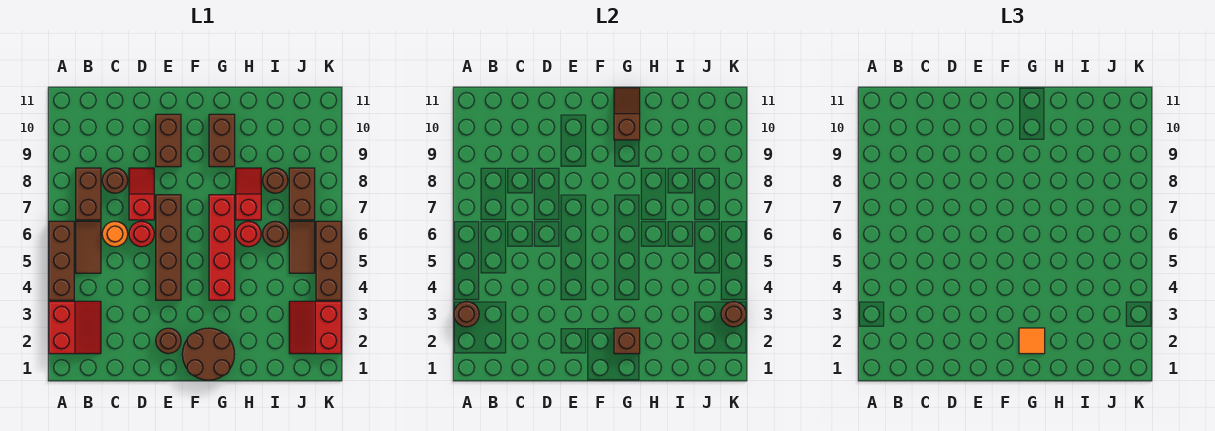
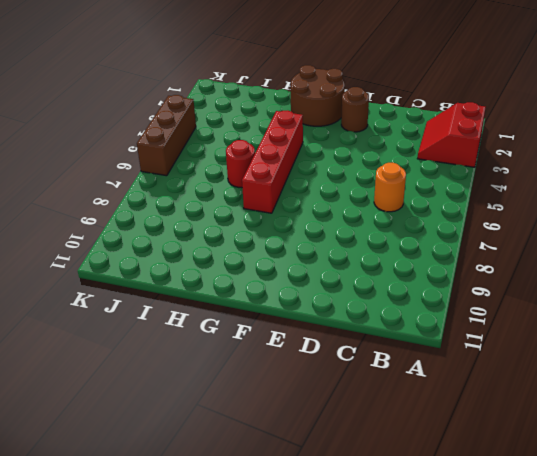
none -> brown brick A4:A6 level 1
none -> brown tile B5:B6 level 1
none -> brown brick B7:B8 level 1

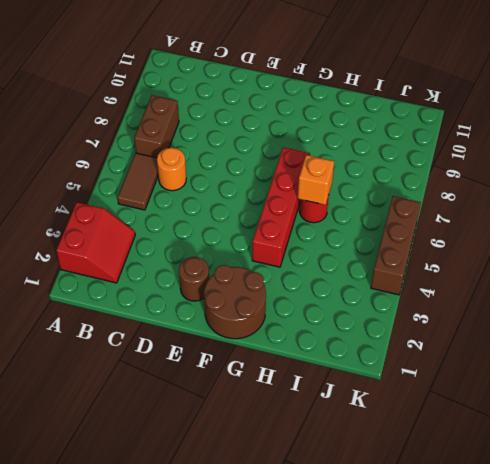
orange brick H6 level 2 -> none
none -> brown brick A4:A6 level 1
none -> brown round brick C8 level 1
none -> red round brick D6 level 1

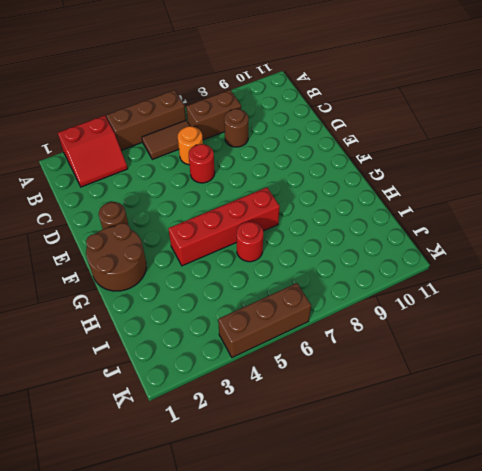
none -> red slope D7:D8 level 1 top 7
none -> brown brick E4:E7 level 1
none -> brown brick E9:E10 level 1

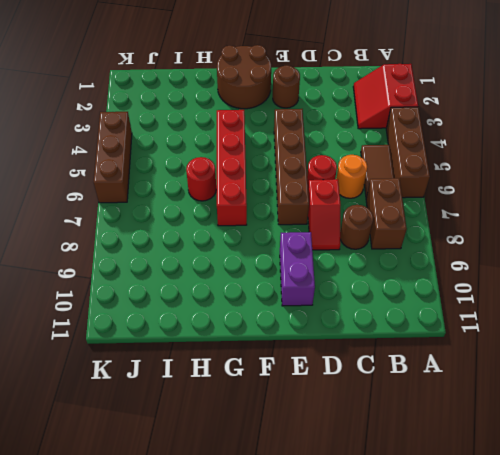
purple brick E9:E10 level 1 -> brown brick E9:E10 level 1
none -> brown brick G9:G10 level 1
none -> red slope H7:H8 level 1 top 7
none -> brown round brick I6 level 1

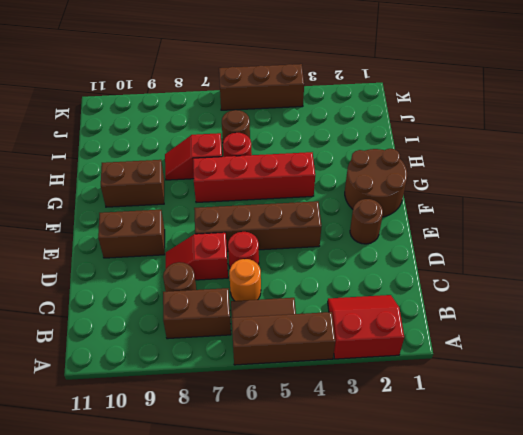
none -> brown round brick I8 level 1
none -> red slope J2:K3 level 1 top K
none -> brown tile J5:J6 level 1

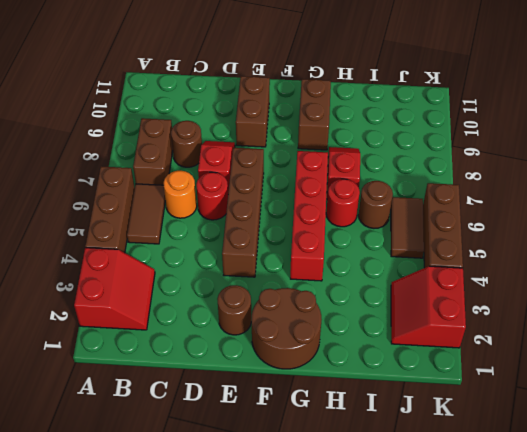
none -> brown round brick I8 level 1
none -> brown brick J7:J8 level 1
none -> brown round brick A3 level 2

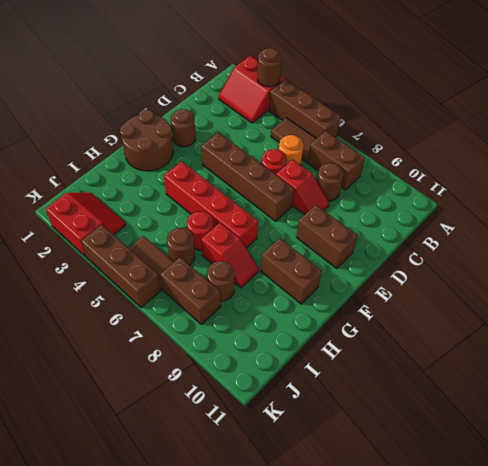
none -> brown brick G2 level 2
none -> brown slope G10:G11 level 2 top 10
none -> brown round brick K3 level 2

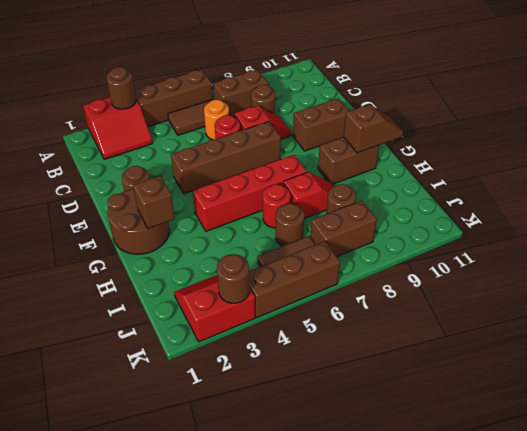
none -> orange tile G2 level 3

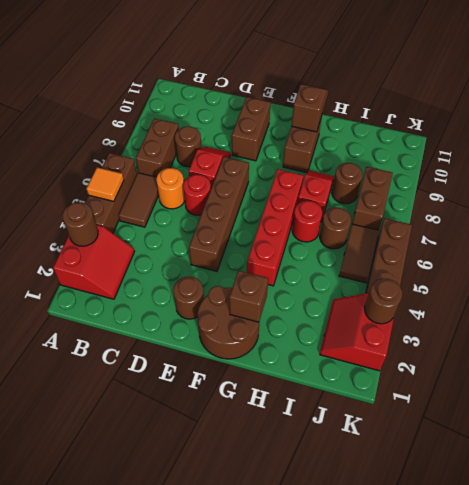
orange tile A5 level 2 -> orange tile G2 level 3

